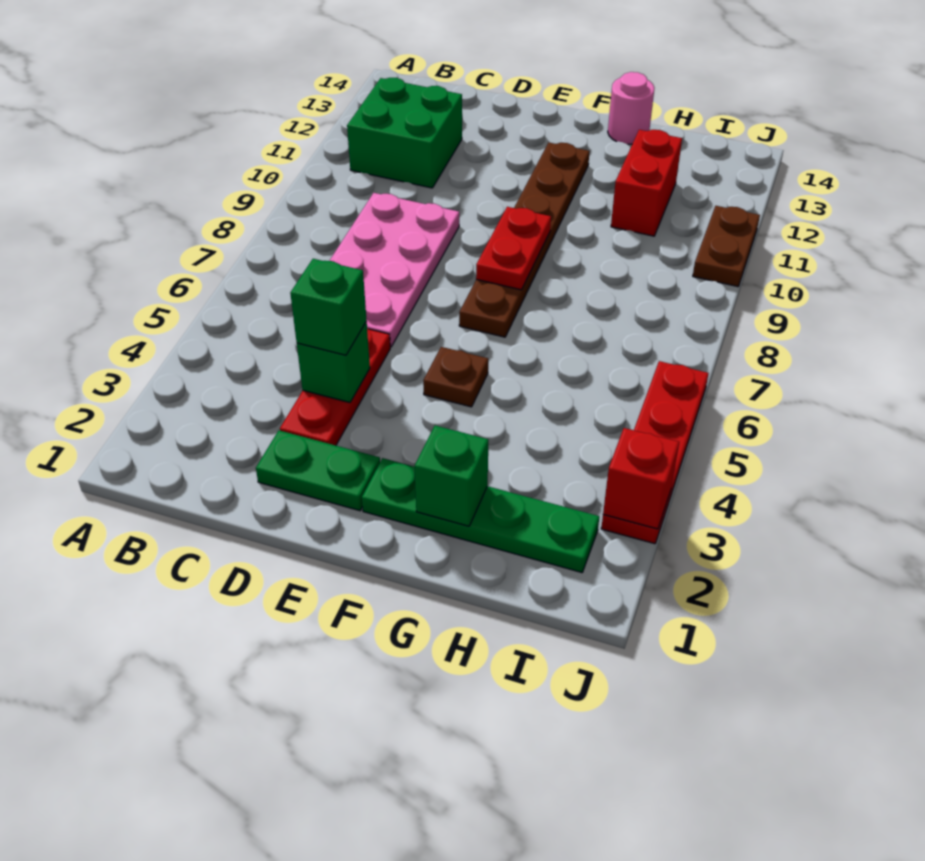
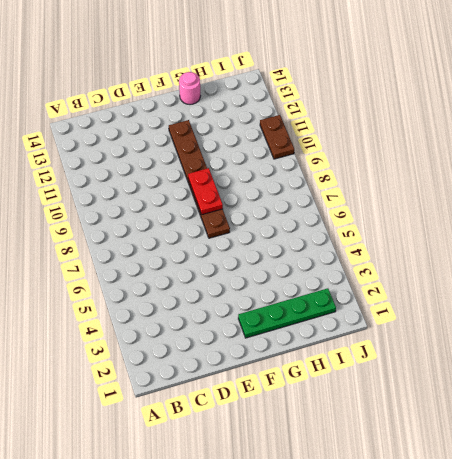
none -> green brick B11:C12 level 1
none -> pink plate C6:D9 level 1
none -> green plate D2:E2 level 1

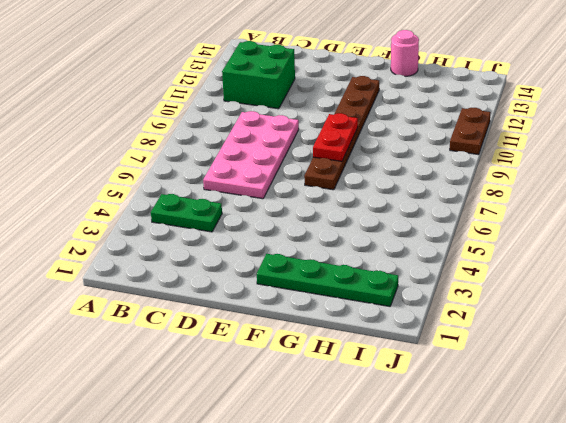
green plate B4:C4 level 1 -> green plate D2:E2 level 1
none -> red plate D3:D5 level 1
none -> brown plate F5 level 1
none -> red brick H11:H12 level 1

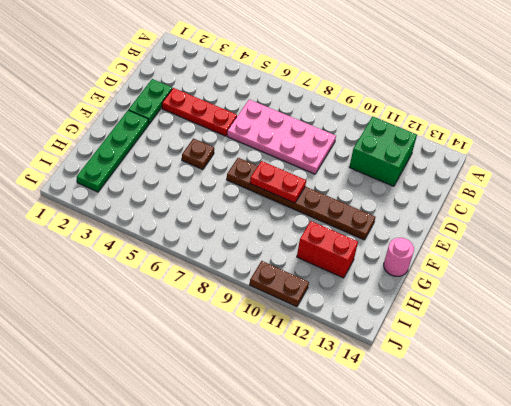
none -> red plate J3:J6 level 1
none -> green brick D4 level 2
none -> green brick G2 level 2

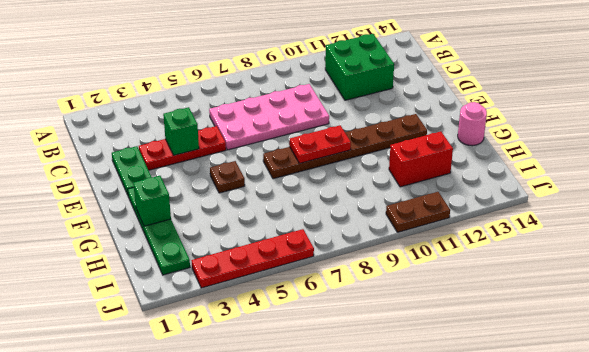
none -> red brick J3 level 2
none -> green brick D4 level 3

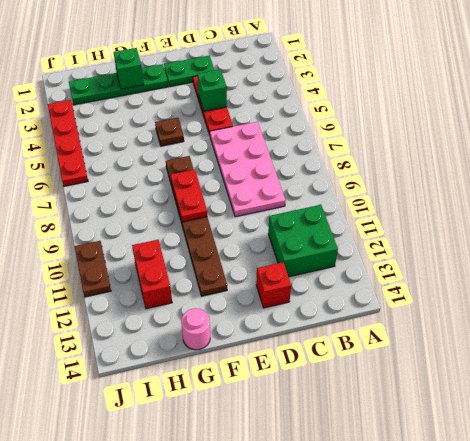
red brick D13 level 1 -> red brick J3 level 2
none -> green brick D4 level 3

